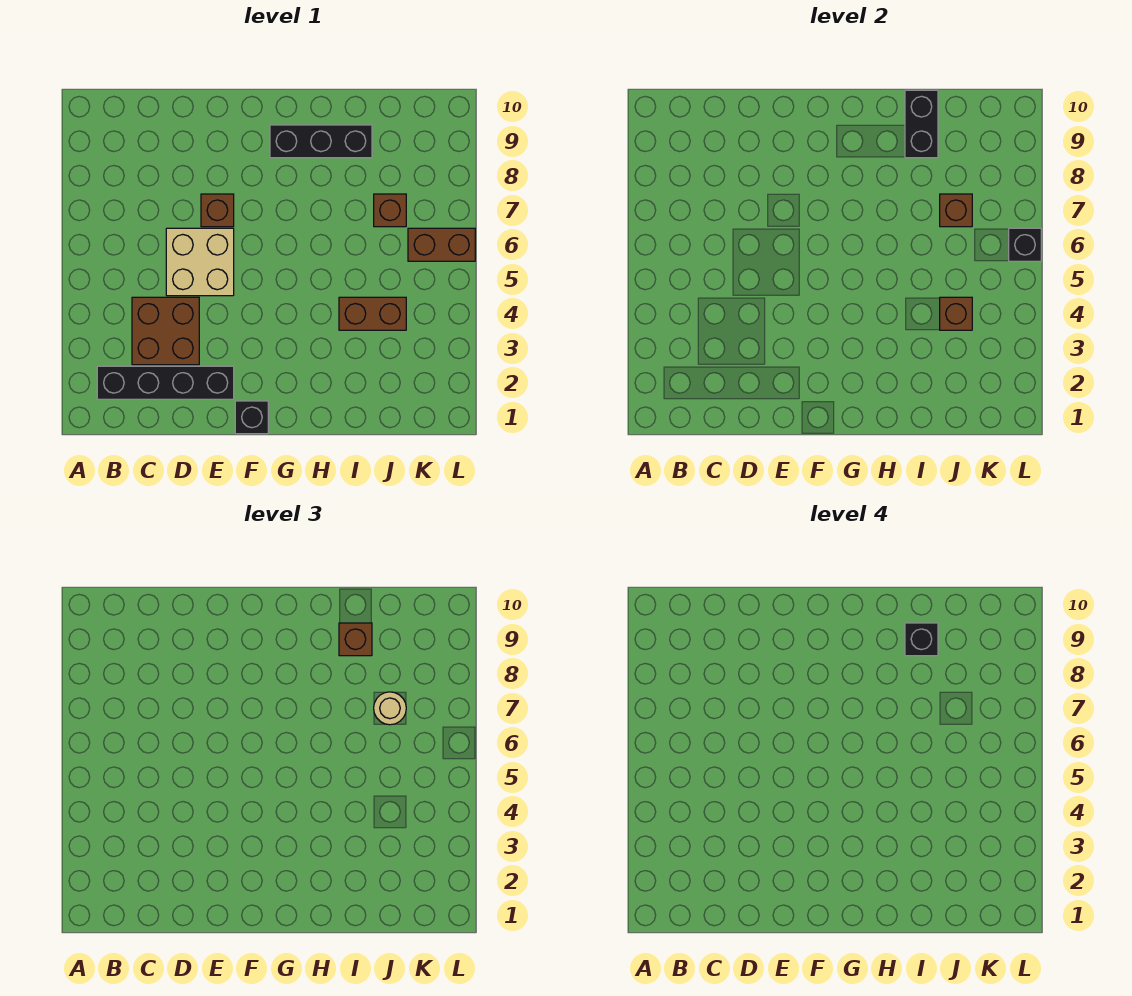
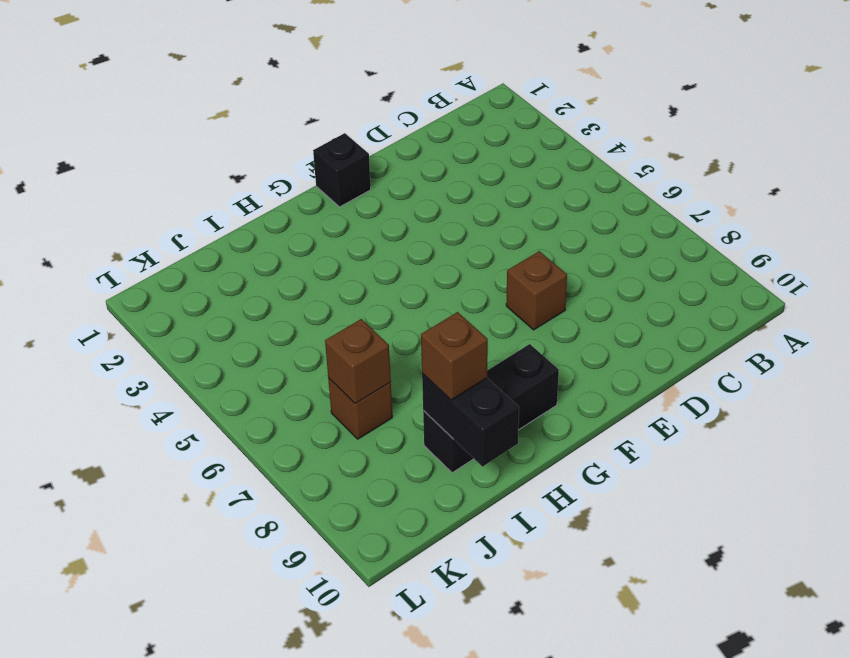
none -> black brick B2:E2 level 1
none -> brown brick C3:D4 level 1
none -> tan brick D5:E6 level 1

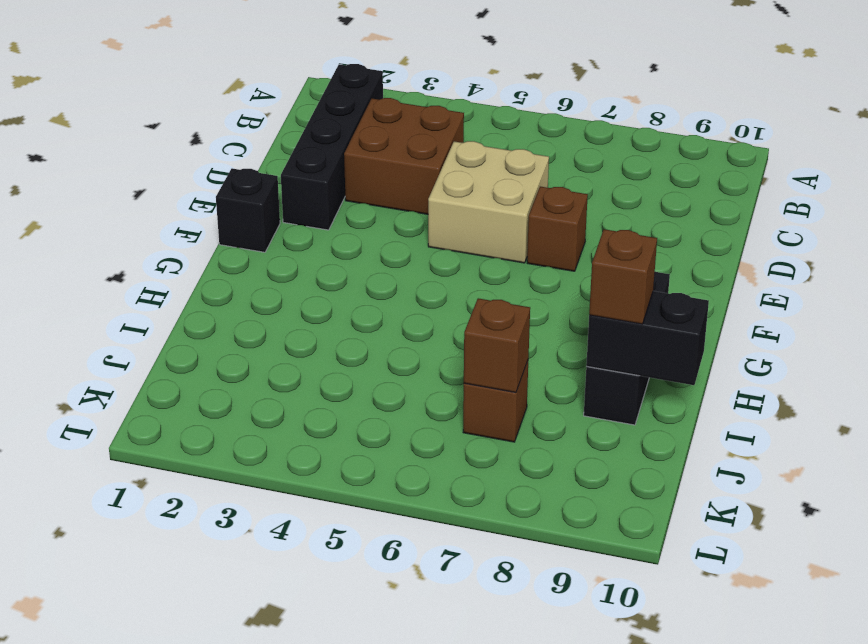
none -> brown brick I4:J4 level 1
none -> brown brick K6:L6 level 1
none -> brown brick J4 level 2

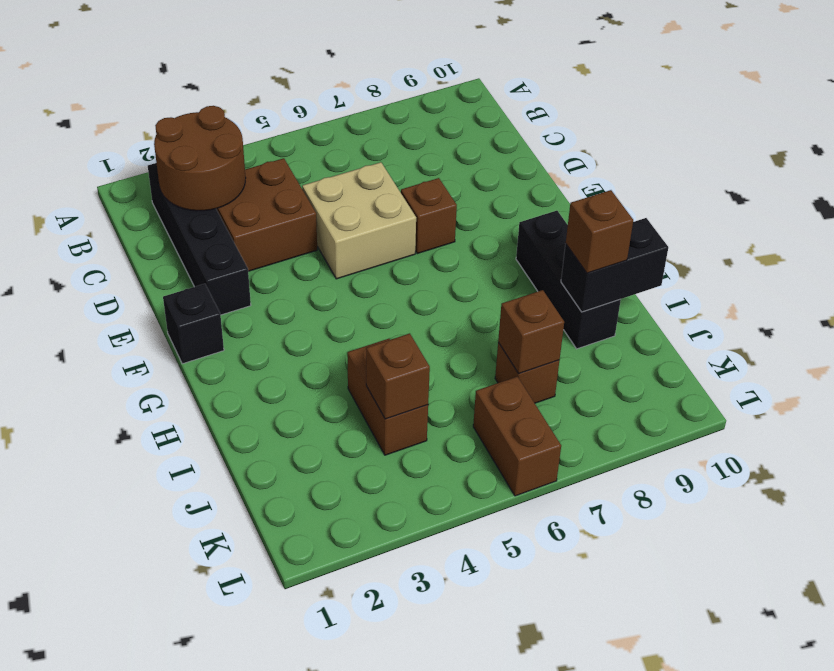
brown round brick B2:C3 level 2 -> none
none -> black brick L6 level 2
none -> tan round brick J7 level 3
none -> black brick I9 level 4

